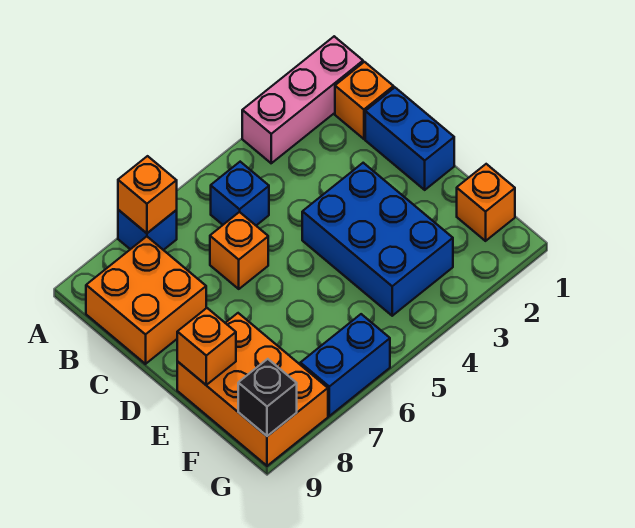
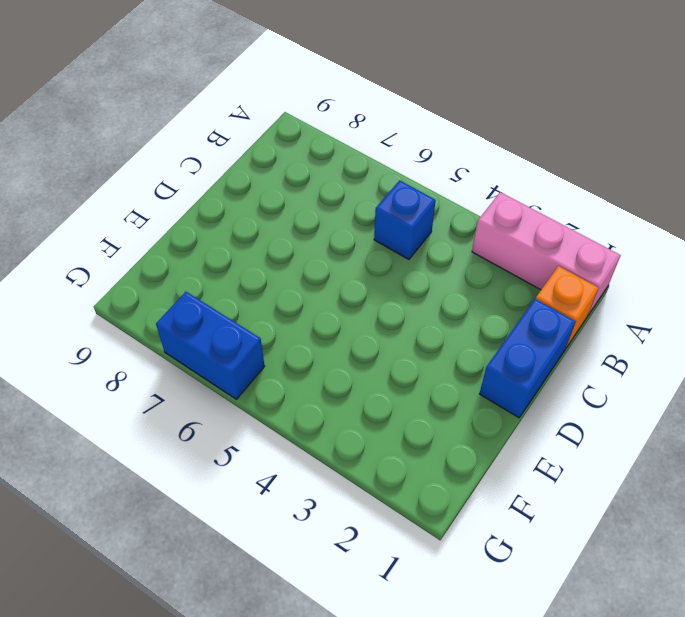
none -> blue brick A7 level 1
none -> orange brick B8:C9 level 1
none -> orange brick C6 level 1

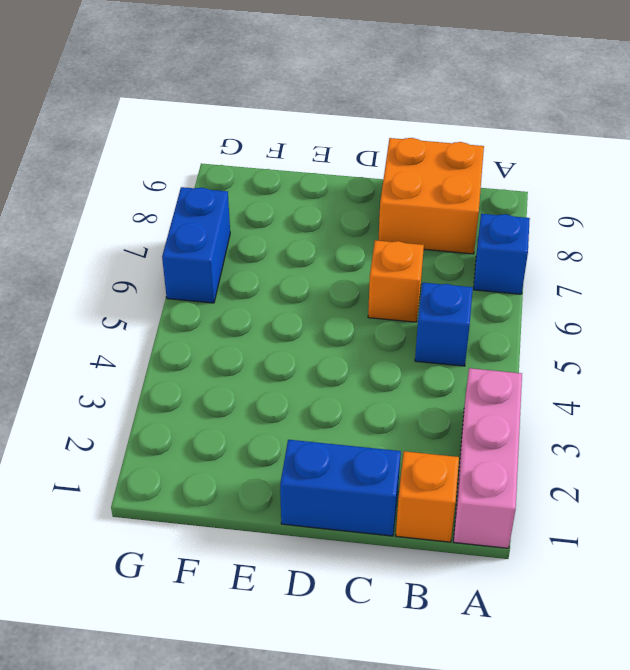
none -> blue brick D3:F4 level 1
none -> orange brick E8:G9 level 1
none -> orange brick F1 level 1

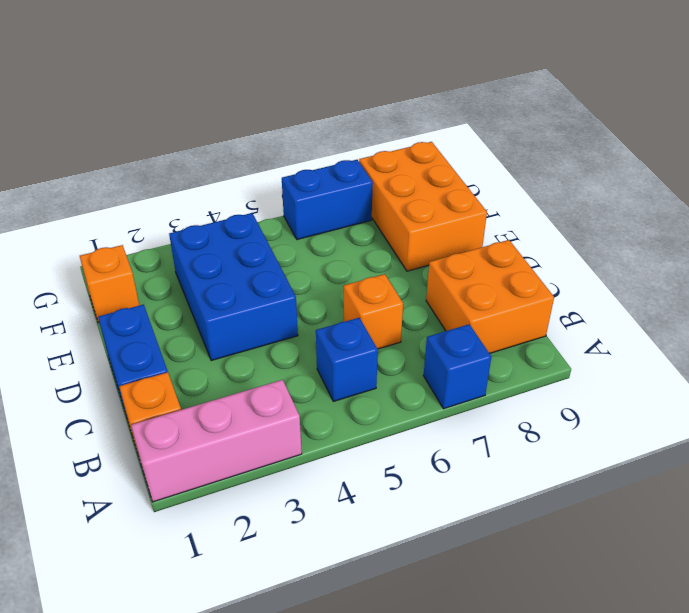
none -> orange brick A7 level 2
none -> orange brick E9 level 2
none -> black brick G9 level 2

